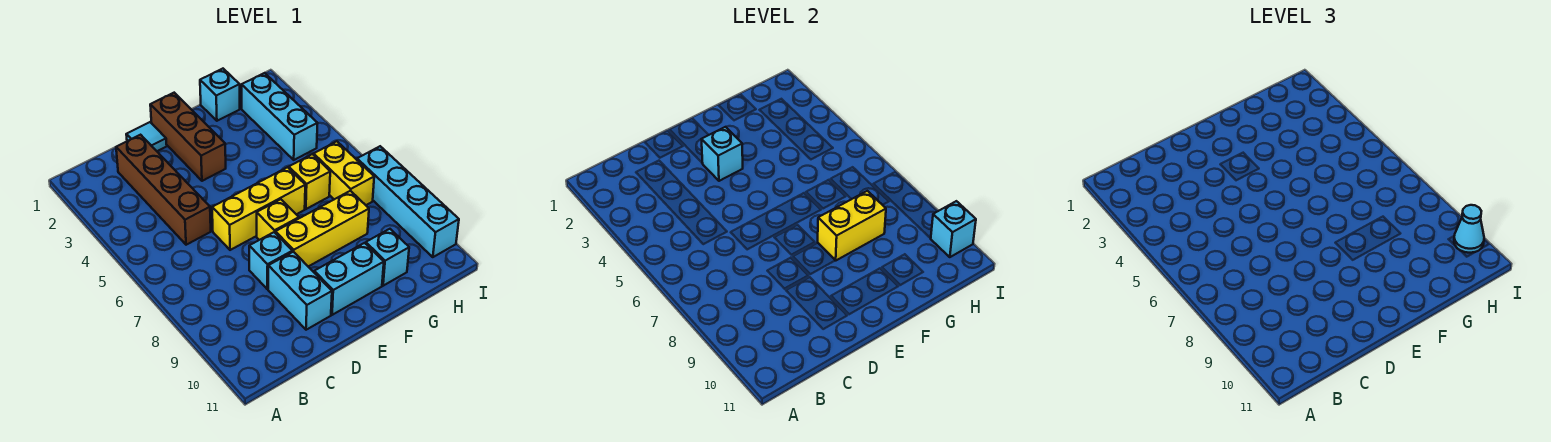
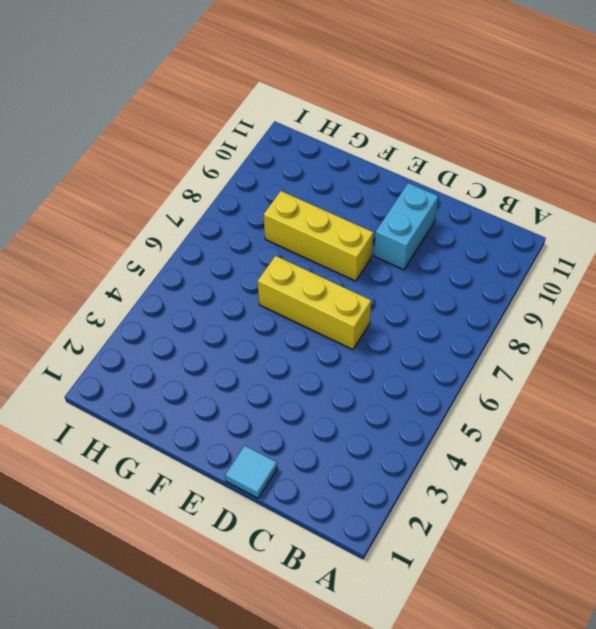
none -> brown brick C2:C5 level 1
none -> cyan brick D8 level 1
none -> brown brick E1:E3 level 1

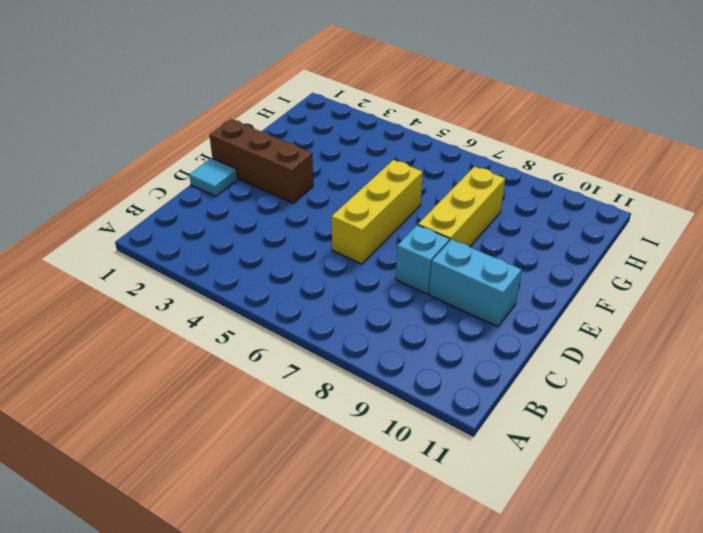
none -> brown brick C2:C5 level 1
none -> yellow brick E7 level 1
none -> cyan brick E10:F10 level 1

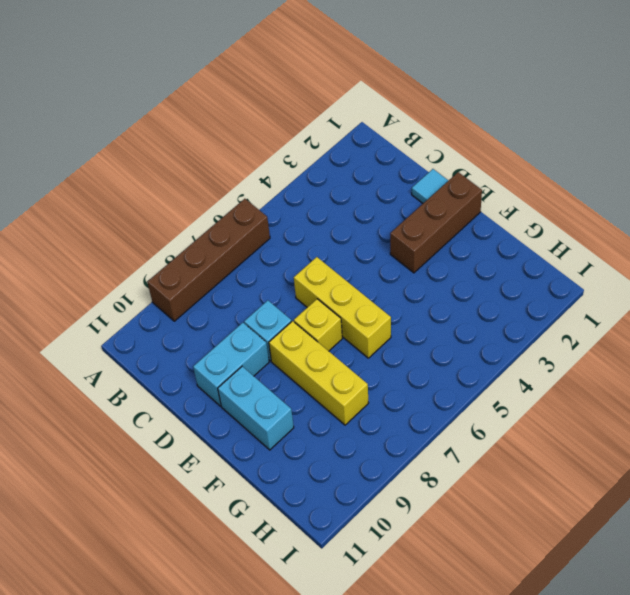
brown brick A6:A9 level 1 -> brown brick C2:C5 level 1
none -> cyan brick G1 level 1
none -> yellow brick G6 level 1
none -> cyan brick G10 level 1

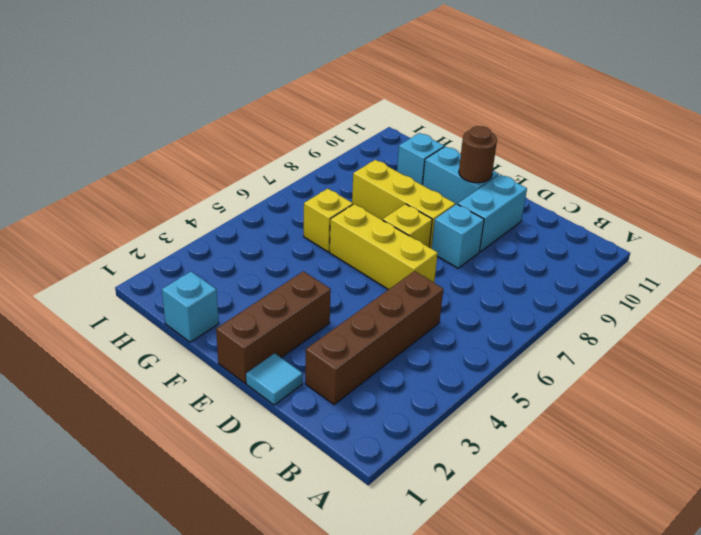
brown round brick E10 level 2 -> none
none -> cyan brick H2:H4 level 1
none -> yellow brick H6:H7 level 1
none -> cyan brick I7:I10 level 1

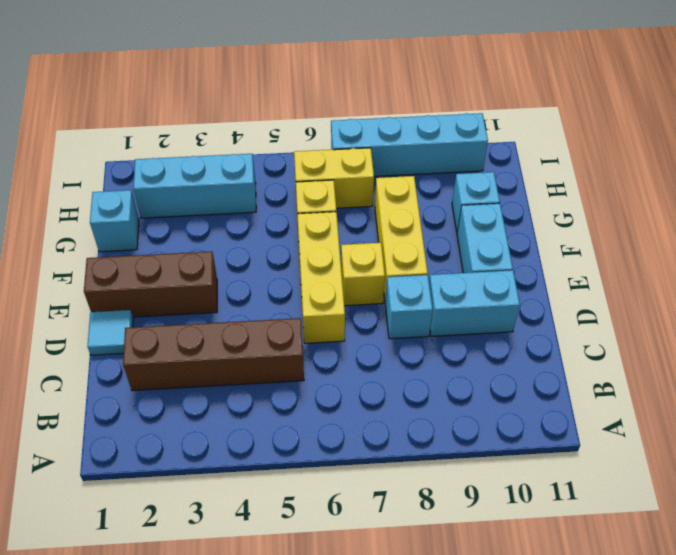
none -> cyan brick E3 level 2
none -> yellow brick F8:G8 level 2
none -> cyan brick I10 level 2

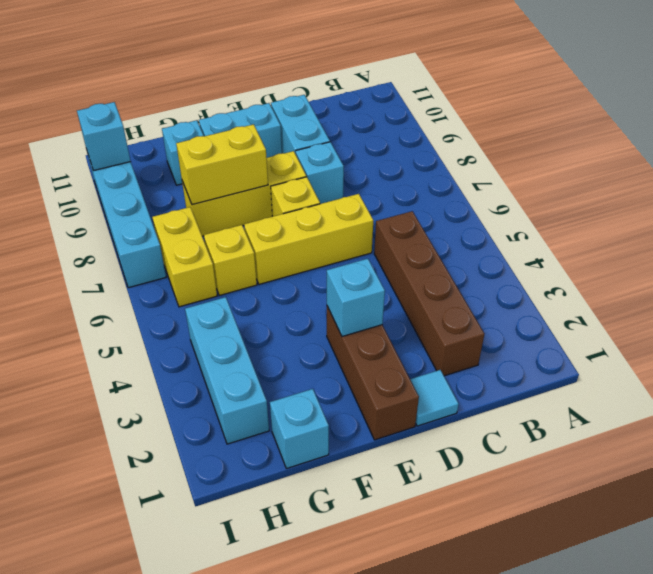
none -> cyan cone I10 level 3

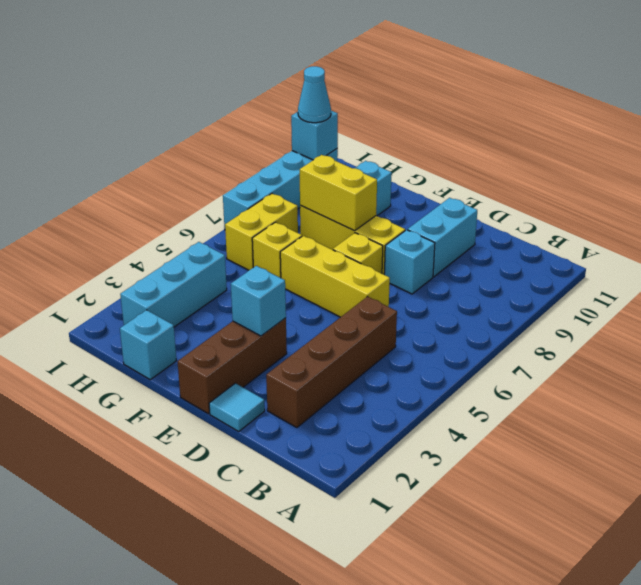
none -> cyan brick E10:F10 level 1

